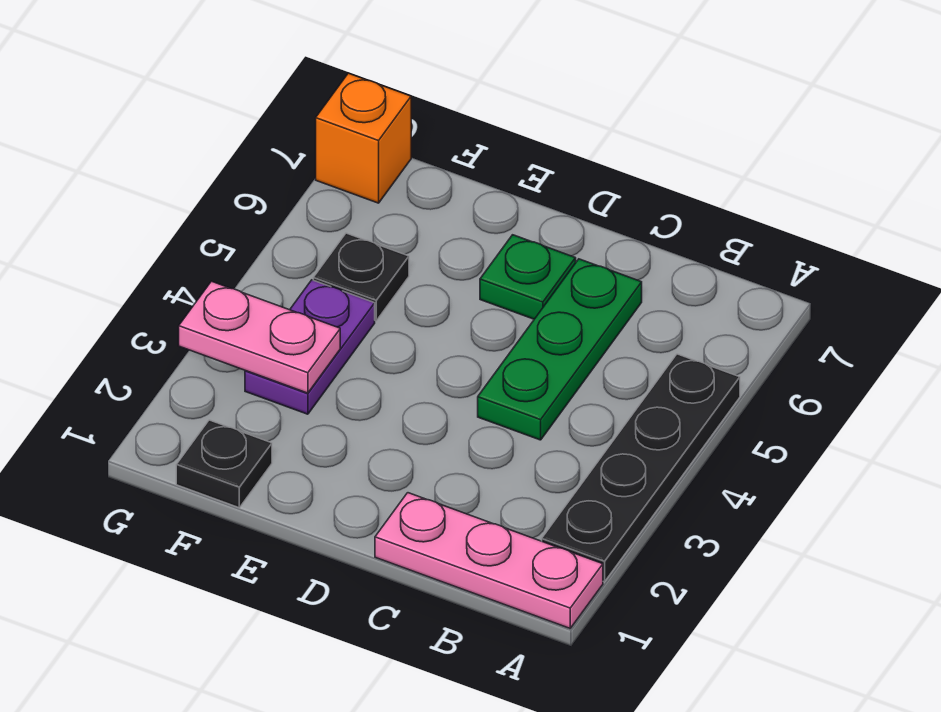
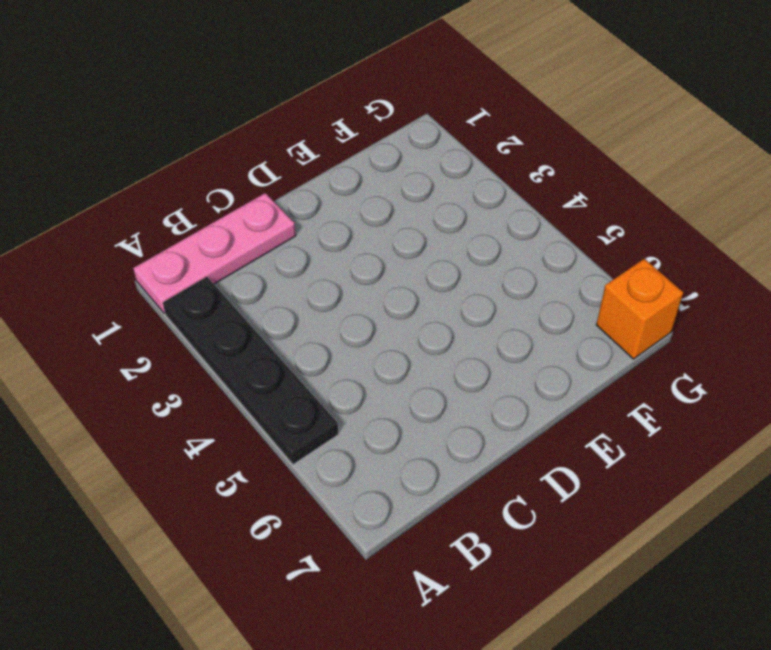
none -> green plate C4:C6 level 1
none -> green plate D6 level 1

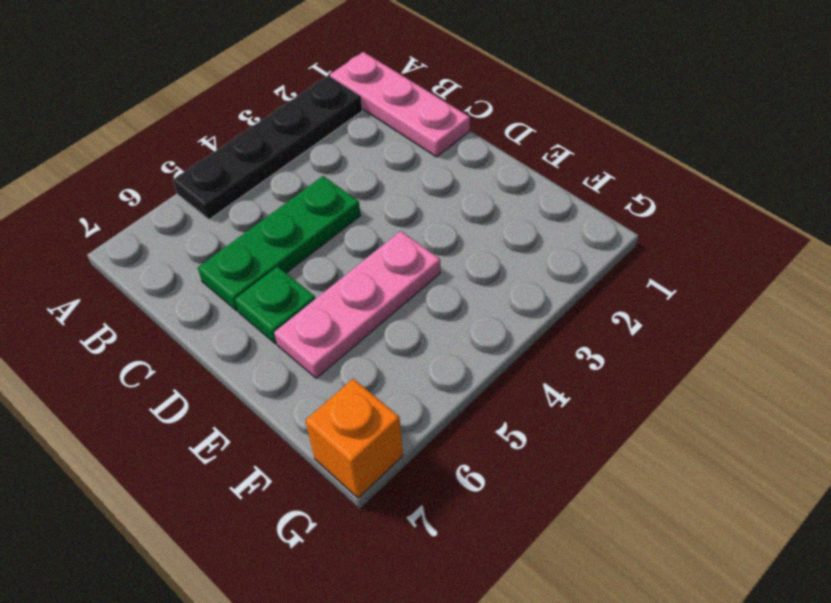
pink plate E4:E6 level 1 -> none
none -> black plate F1 level 1
none -> purple plate F3:F4 level 1

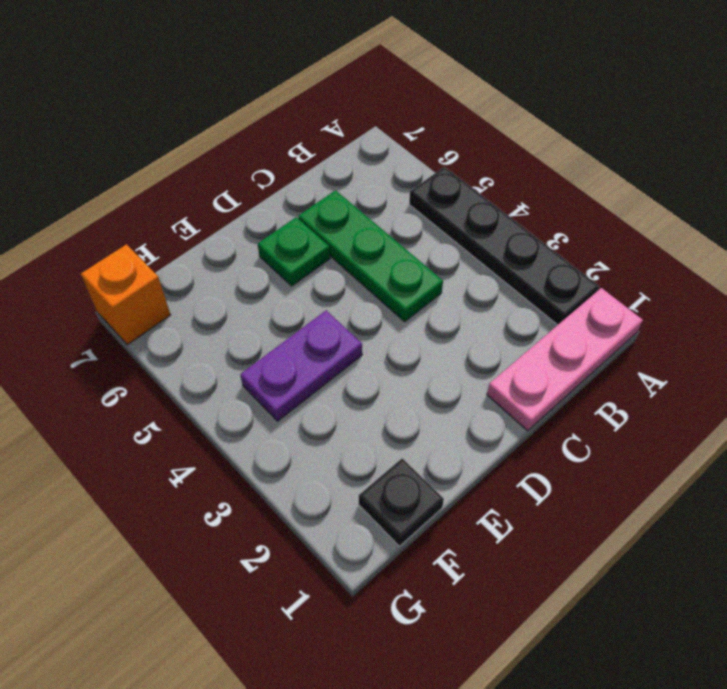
purple plate E4:F4 level 1 -> purple plate F3:F4 level 1
none -> black plate F5 level 1
none -> pink plate F3:G3 level 2

